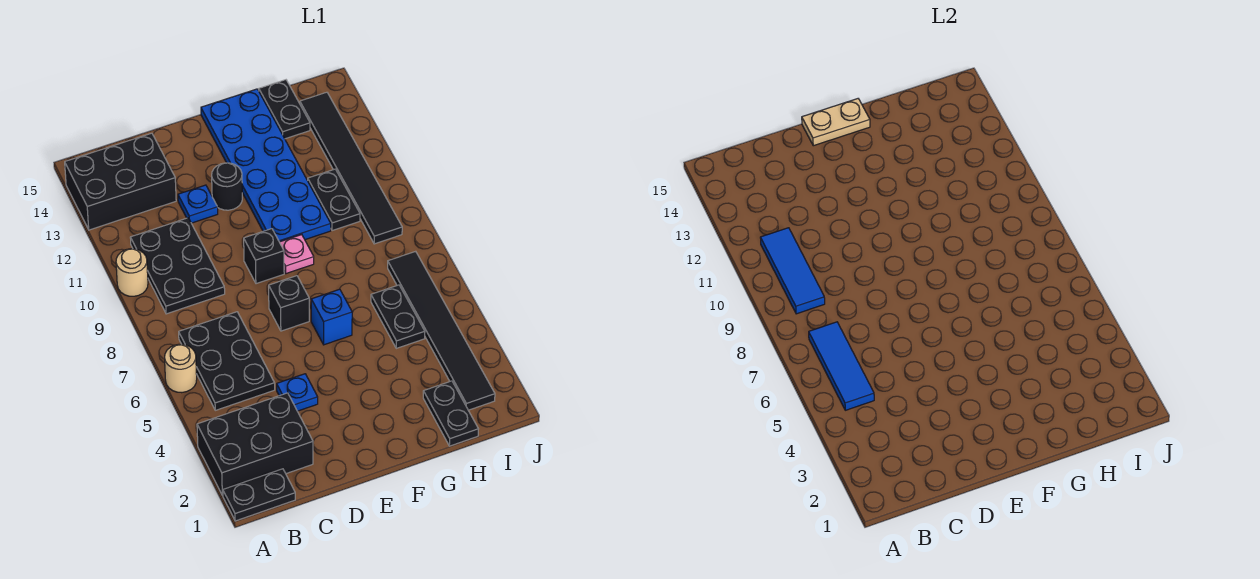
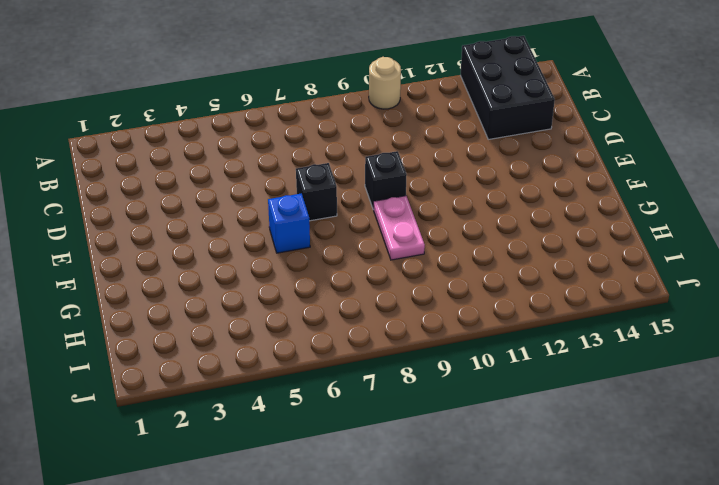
pink plate F9:G9 level 1 -> pink plate F9 level 1
none -> black plate A1:B1 level 1
none -> black brick A2:C3 level 1
none -> tan round brick A6 level 1

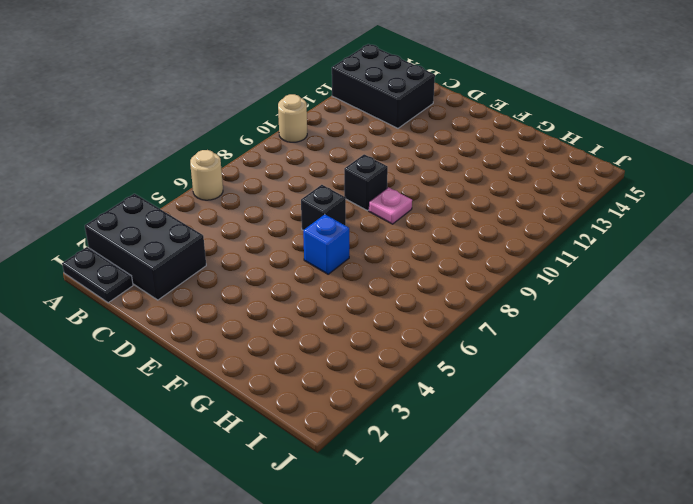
none -> black plate B5:C7 level 1
none -> black plate B9:C11 level 1
none -> blue plate D4 level 1

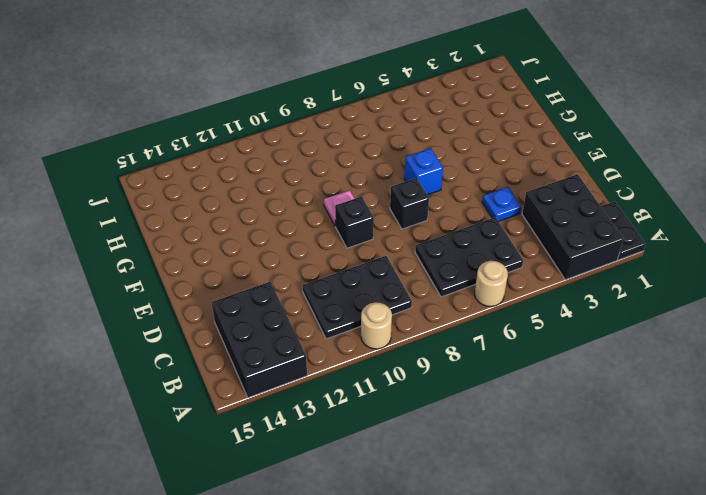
none -> blue plate D12 level 1
none -> black round brick E12 level 1
none -> blue plate F10:G15 level 1

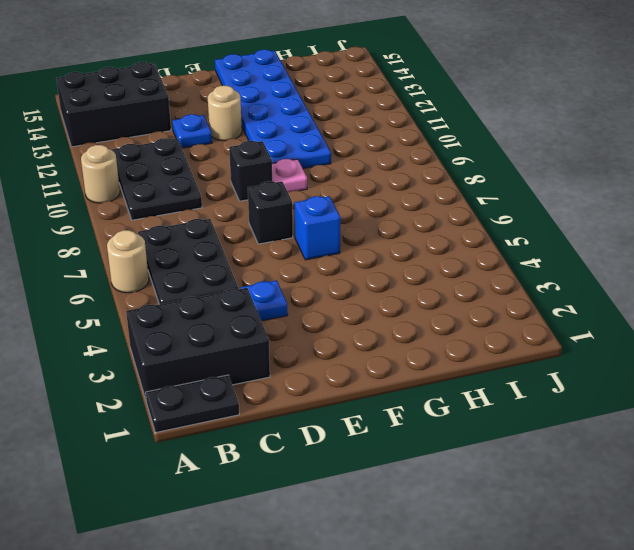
tan round brick E12 level 1 -> black round brick E12 level 1
none -> black plate H1:H2 level 1
none -> black plate H5:H6 level 1
none -> black plate H10:H11 level 1

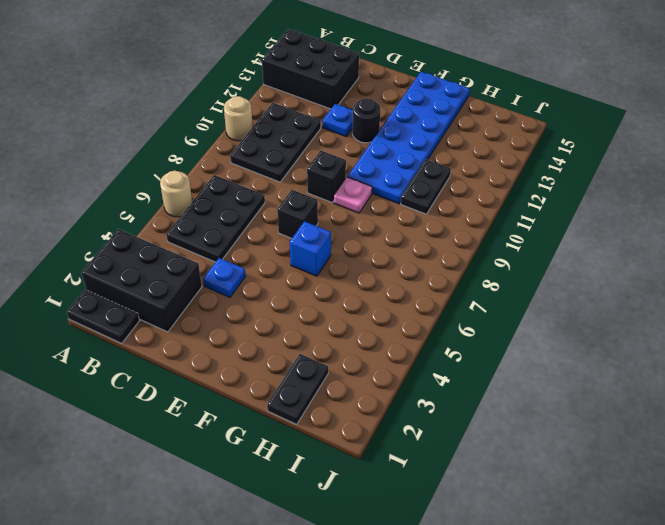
none -> black plate H5:H6 level 1
none -> black plate H14:H15 level 1
none -> black tile I2:I7 level 1

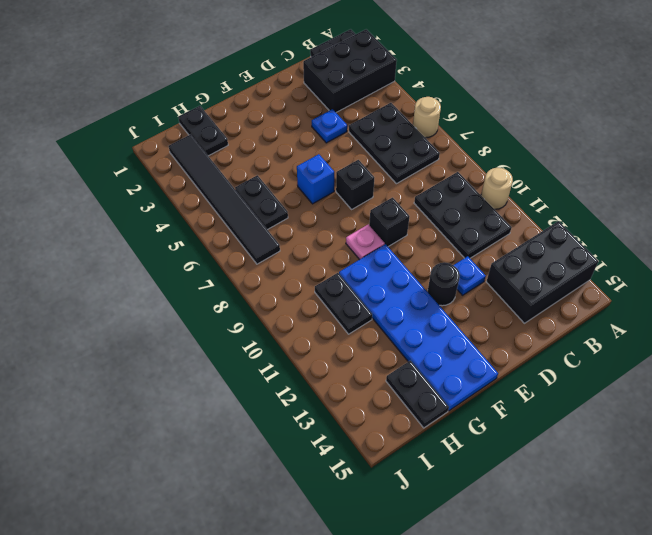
none -> black tile I9:I14 level 1
none -> blue tile B5:B7 level 2
none -> blue tile B9:B11 level 2

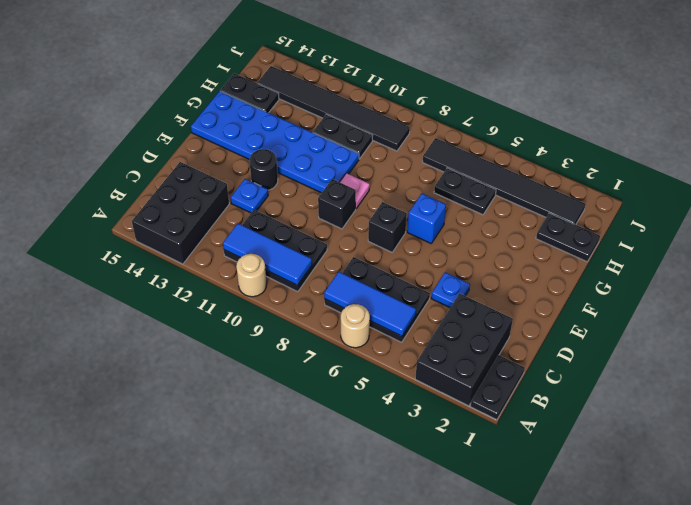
none -> tan plate E15:F15 level 2

